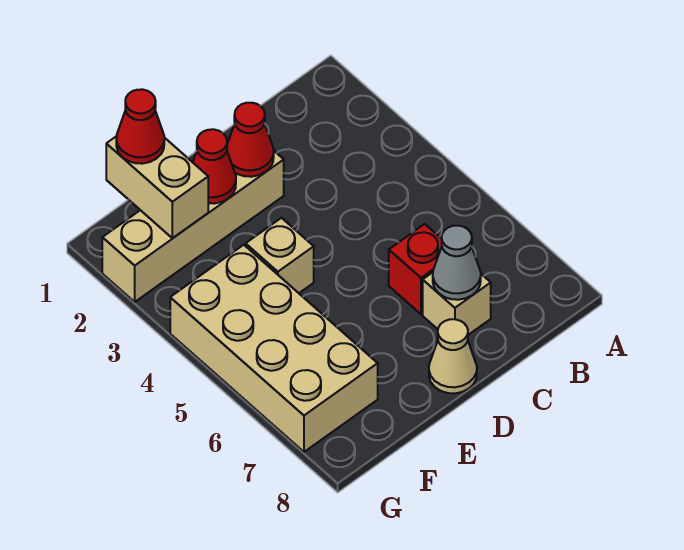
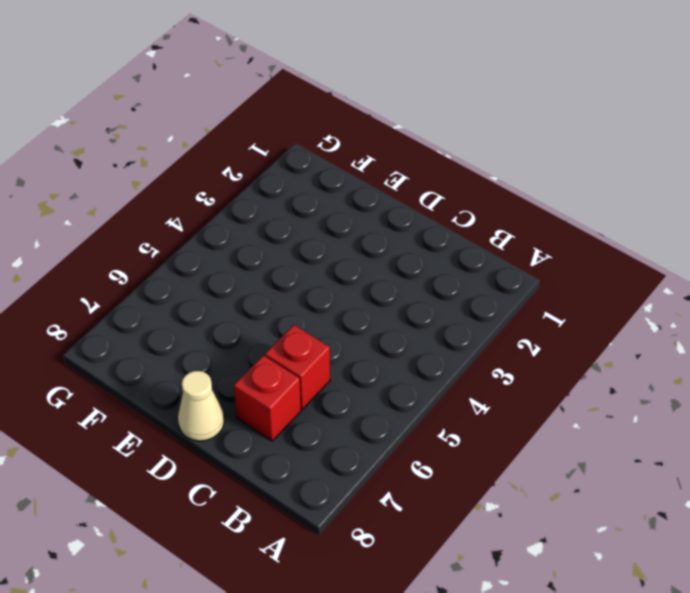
red brick C7 level 1 -> tan brick C7 level 1
none -> tan brick D2:G2 level 1
none -> tan brick E4 level 1

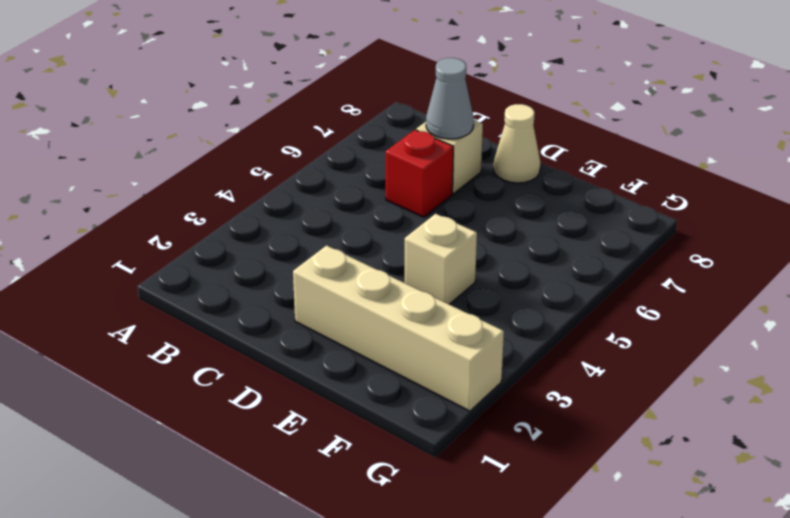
none -> tan brick F4:G7 level 1
none -> red cone D2 level 2

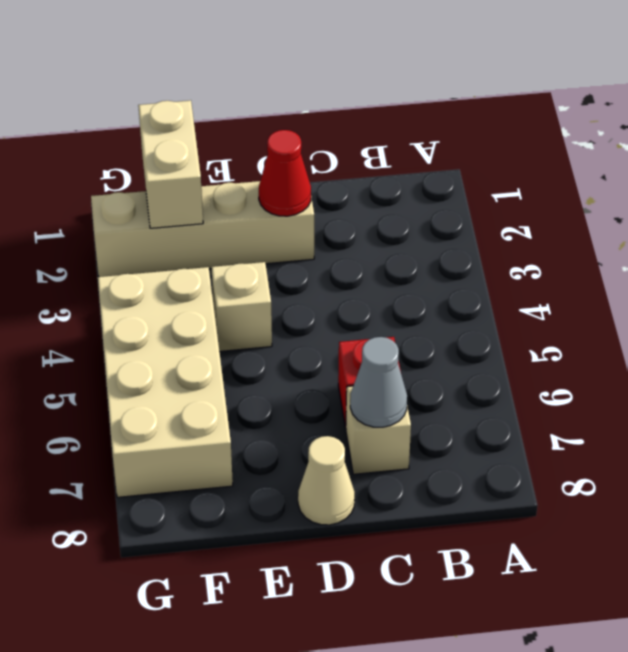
none -> red cone E2 level 2
none -> red cone F1 level 3

